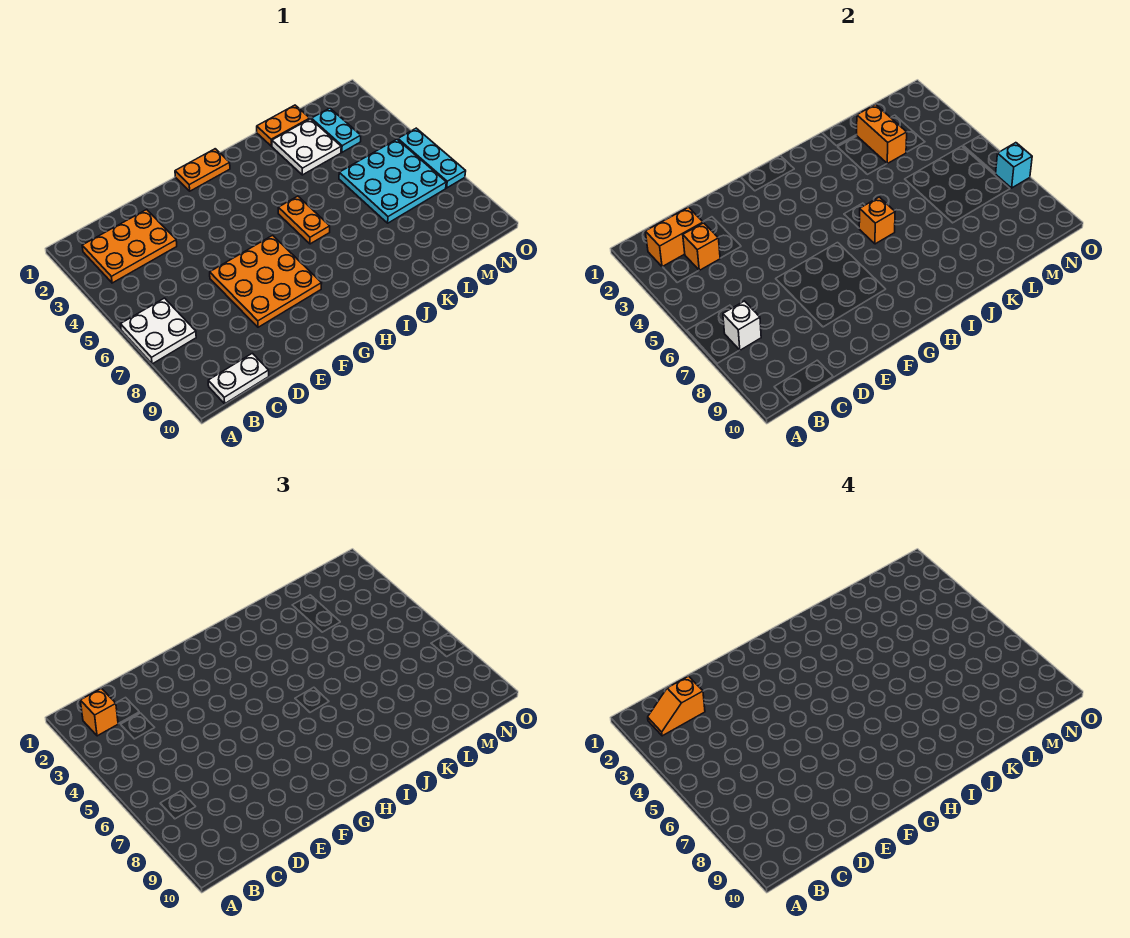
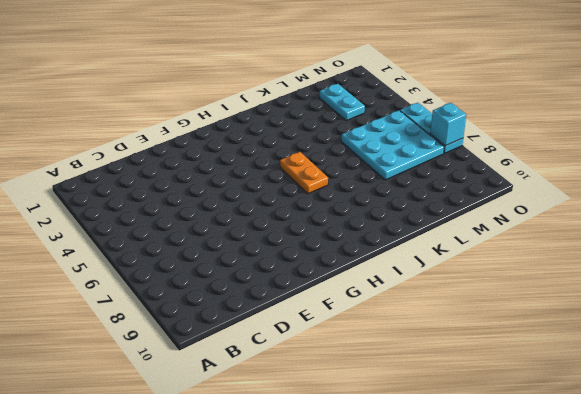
none -> white plate A6:B7 level 1
none -> orange plate B2:D3 level 1
none -> white plate B10:C10 level 1

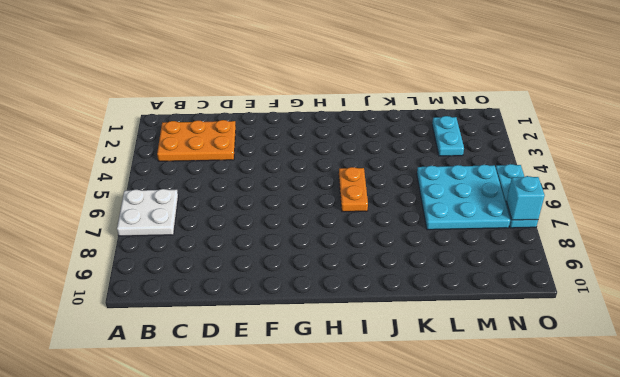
none -> white plate B10:C10 level 1
none -> orange plate E6:G8 level 1
none -> orange plate G1:H1 level 1

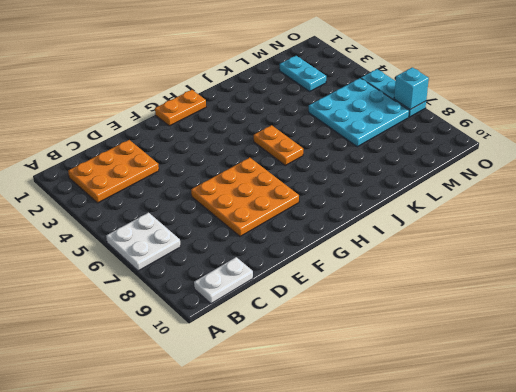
none -> orange plate K1:L1 level 1
none -> white plate K2:L3 level 1
none -> orange brick B2:C2 level 2

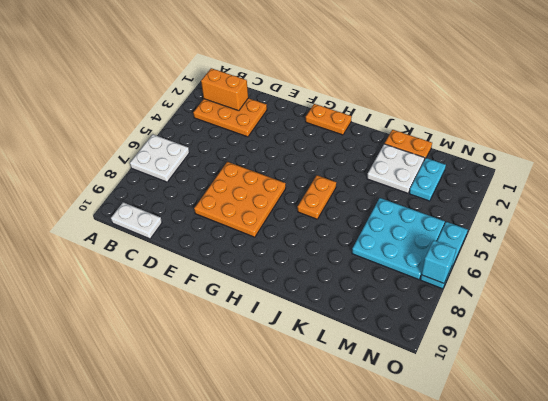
none -> white brick B7 level 2
none -> orange brick C3 level 2
none -> orange brick I6 level 2

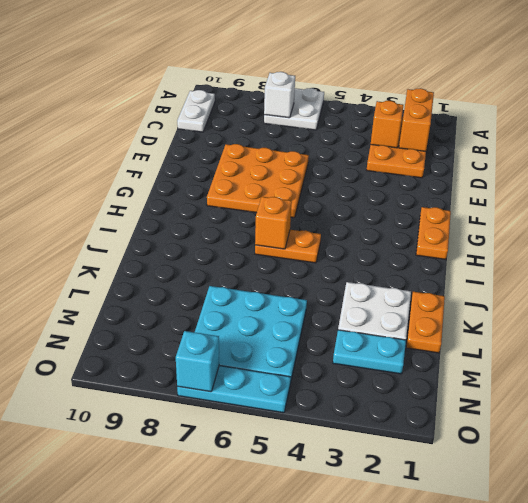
none -> orange brick L2:L3 level 2
none -> orange brick B2 level 3
none -> orange slope B2:C2 level 4 top C

